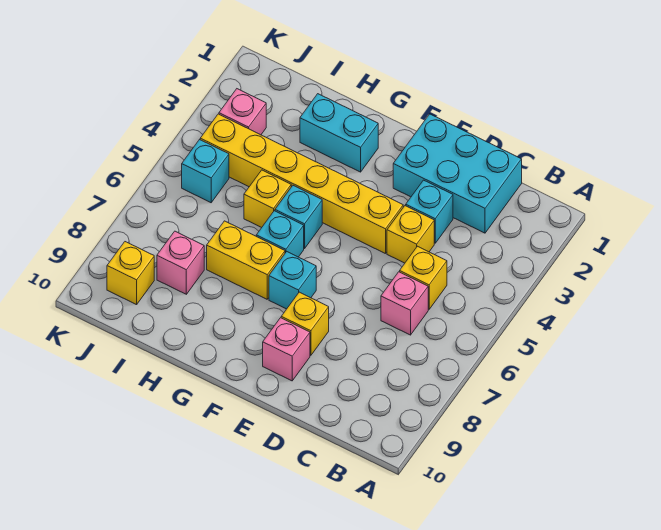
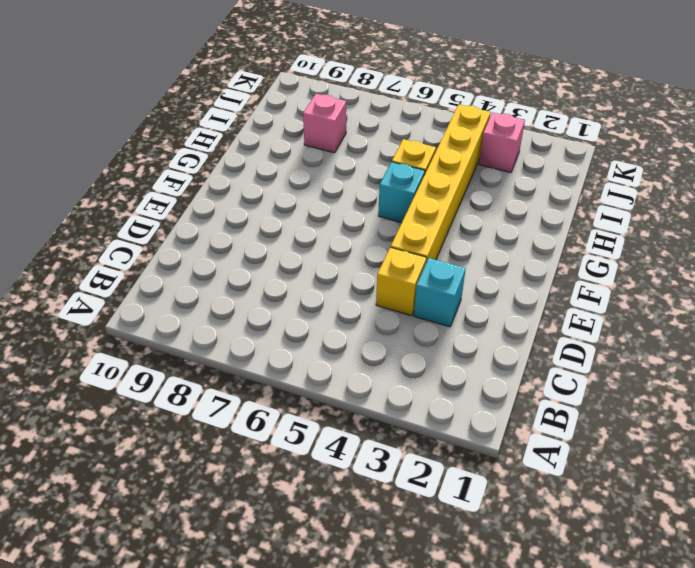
none -> cyan brick C1:E2 level 1
none -> yellow brick C5 level 1
none -> pink brick C6 level 1

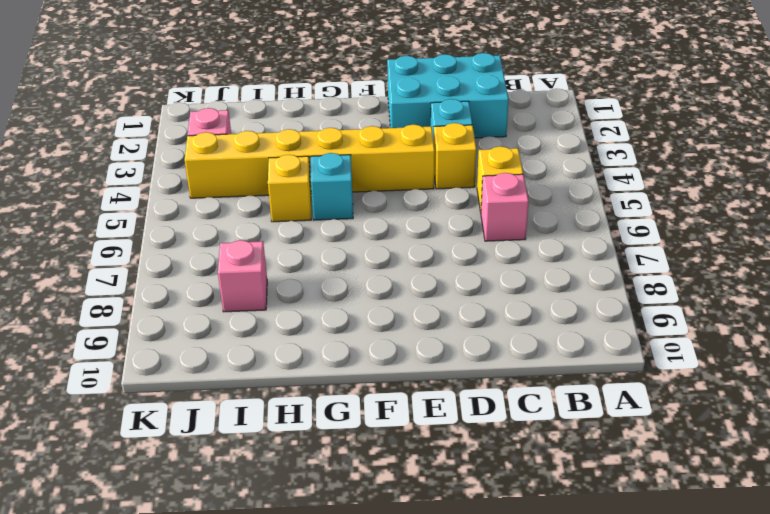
none -> yellow brick E8 level 1
none -> pink brick E9 level 1
none -> cyan brick F7 level 1

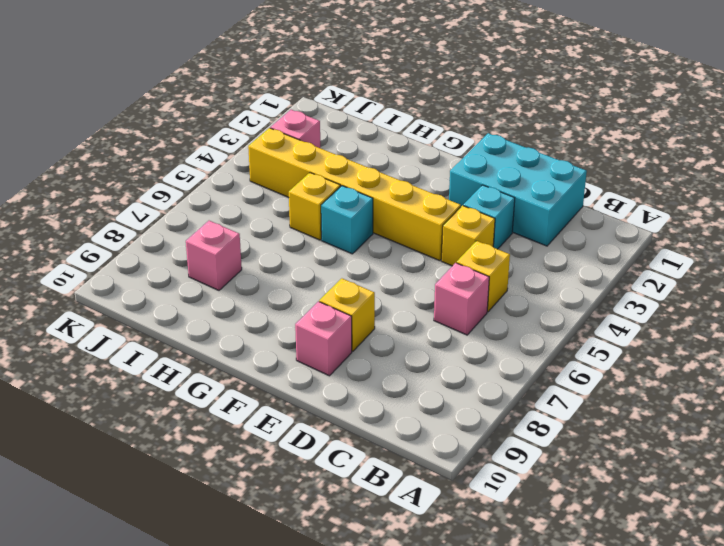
none -> cyan brick F7 level 1
none -> cyan brick G2:H2 level 1
none -> cyan brick G6 level 1

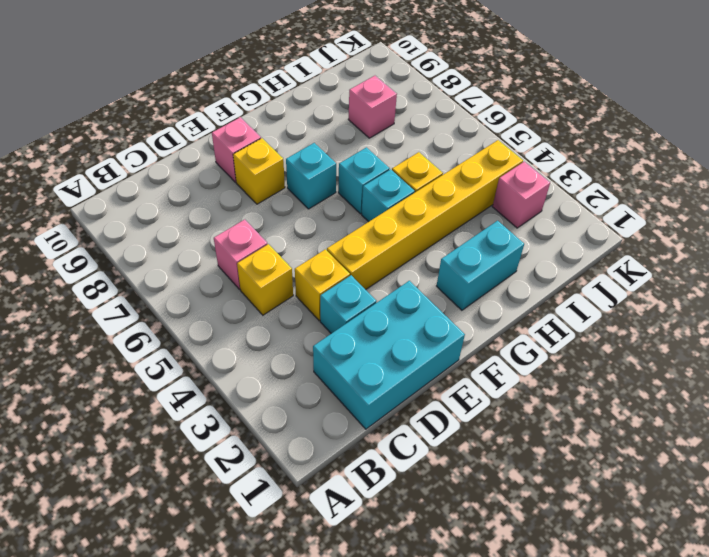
none -> yellow brick G7:H7 level 1
none -> cyan brick J5 level 1
none -> yellow brick J9 level 1

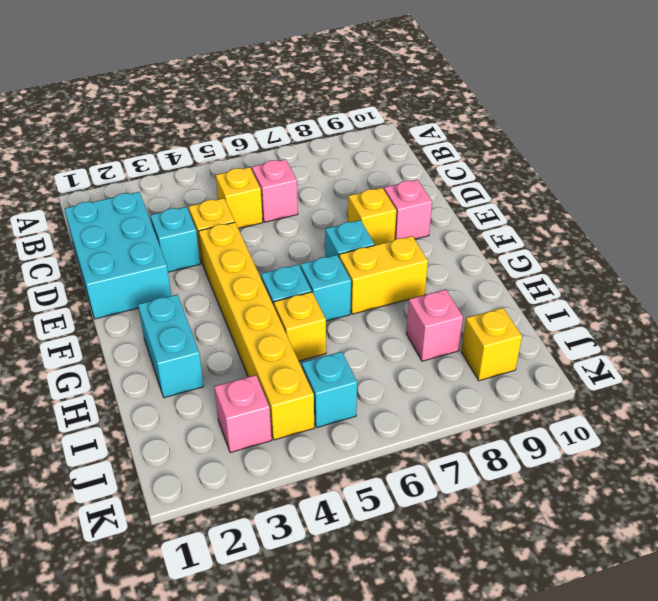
yellow brick G7:G8 level 1 -> yellow brick G7:H7 level 1

